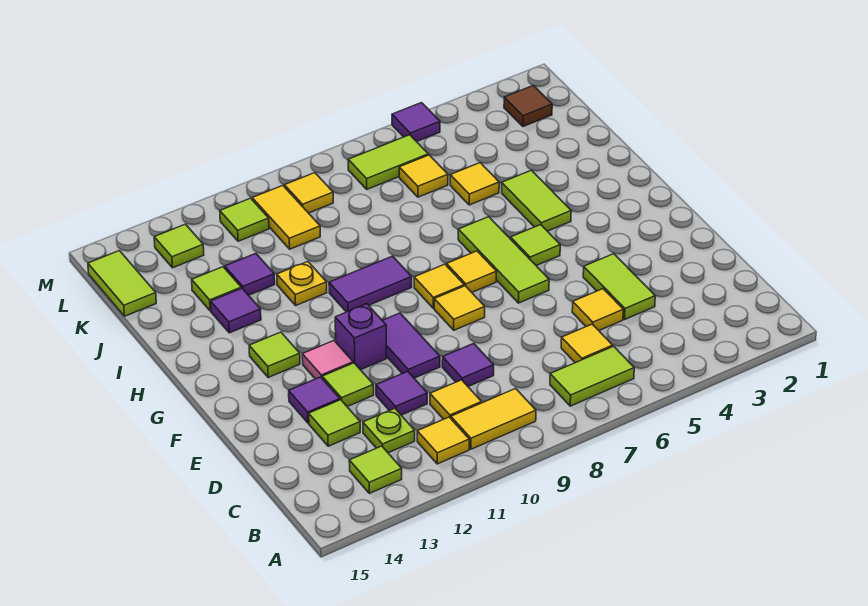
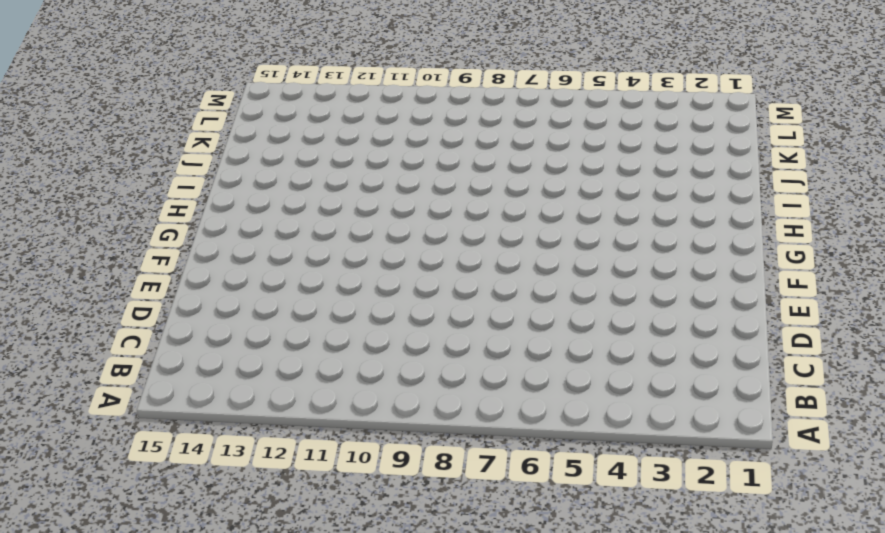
none -> lime tile B6:B7 level 1
none -> yellow tile B9:B10 level 1
none -> yellow tile B11 level 1
none -> lime tile B13 level 1

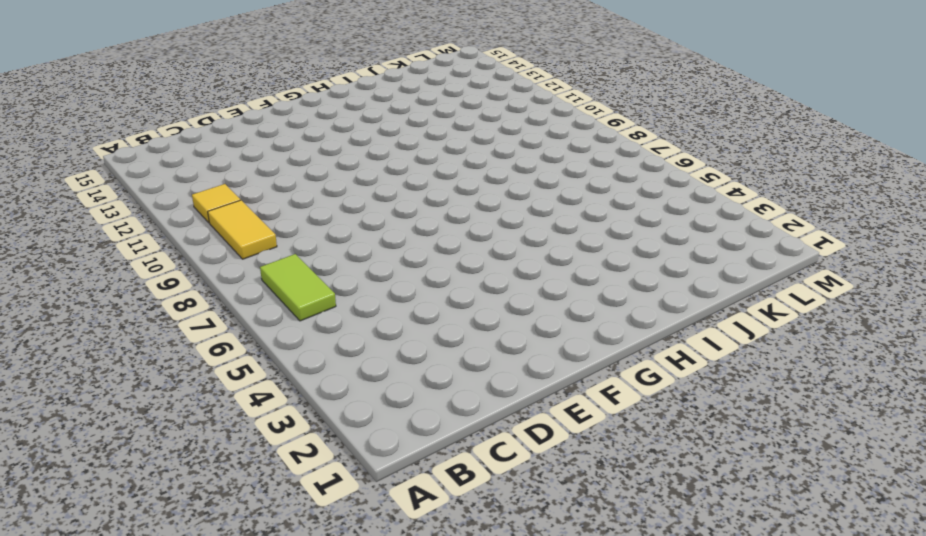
none -> lime tile B13 level 1
none -> yellow tile C6 level 1
none -> yellow tile C10 level 1
none -> lime plate C12 level 1

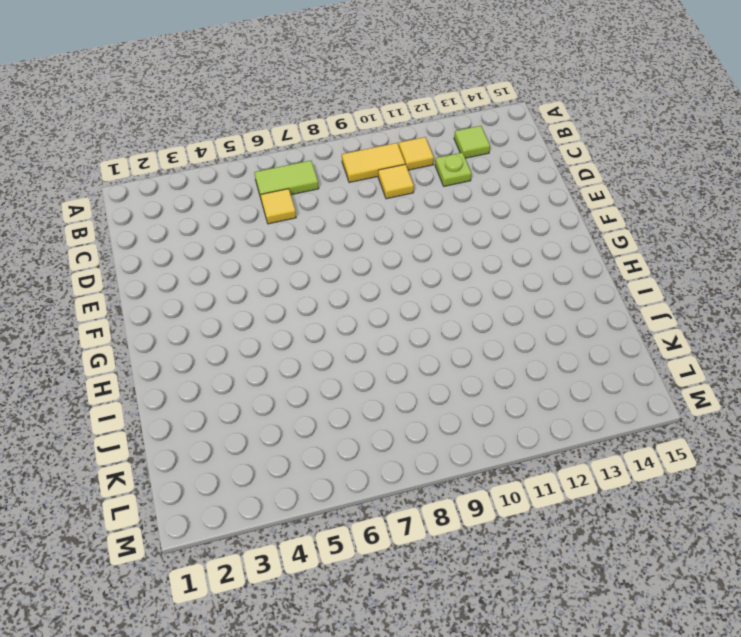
none -> lime tile D4:E4 level 1
none -> yellow tile D5 level 1
none -> purple tile D9 level 1
none -> purple tile D11 level 1

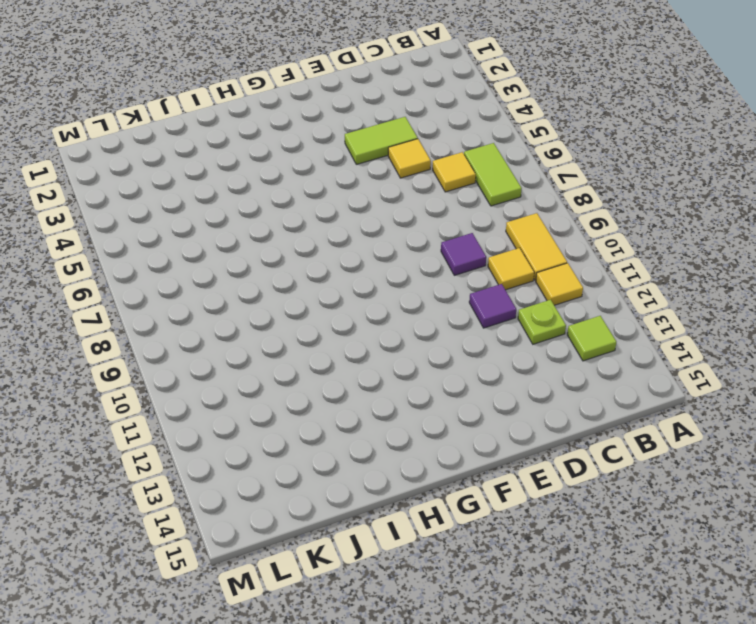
none -> lime tile D13 level 1
none -> purple tile E10:F10 level 1
none -> lime tile E12 level 1
none -> purple tile E13 level 1

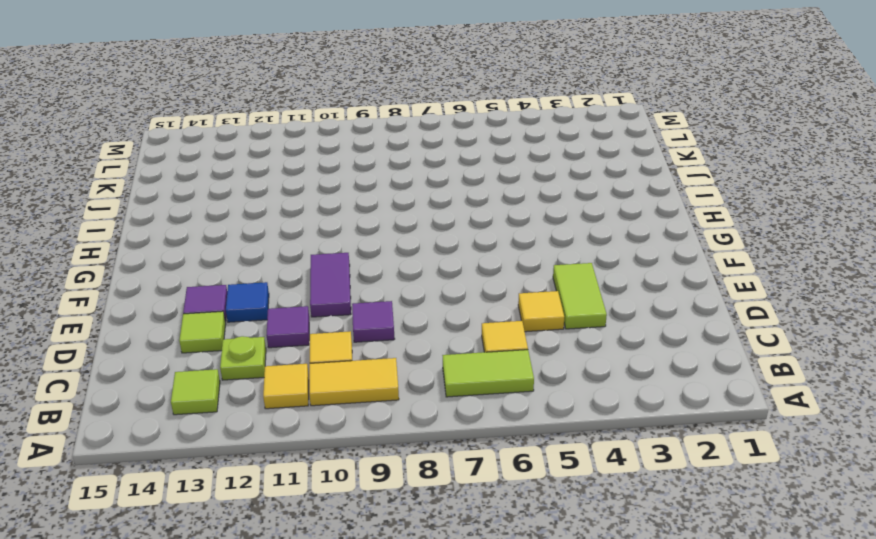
blue tile E12 level 1 -> lime tile E12 level 1
none -> lime tile F6:H6 level 1
none -> yellow tile F8 level 1
none -> purple brick F11 level 1
none -> pink tile F12 level 1

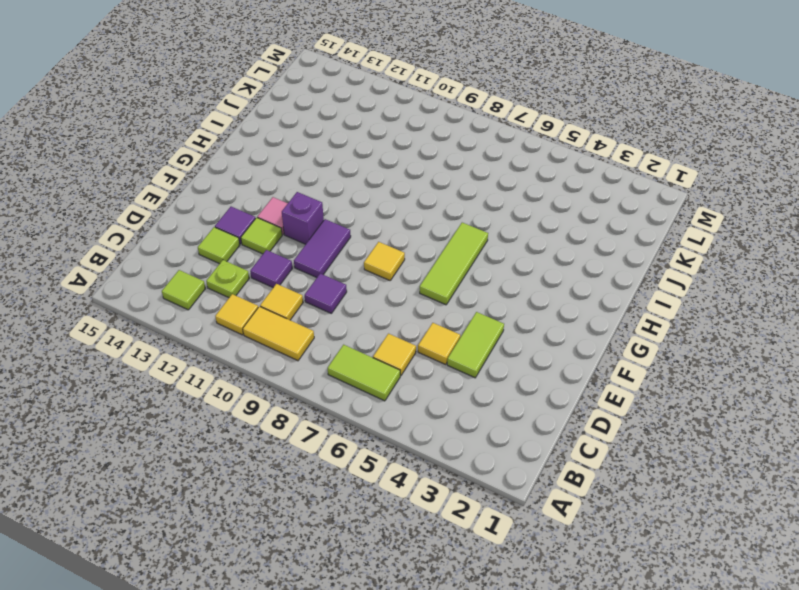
none -> lime tile G5 level 1
none -> yellow tile G7 level 1
none -> yellow tile G8 level 1
none -> lime tile G13 level 1

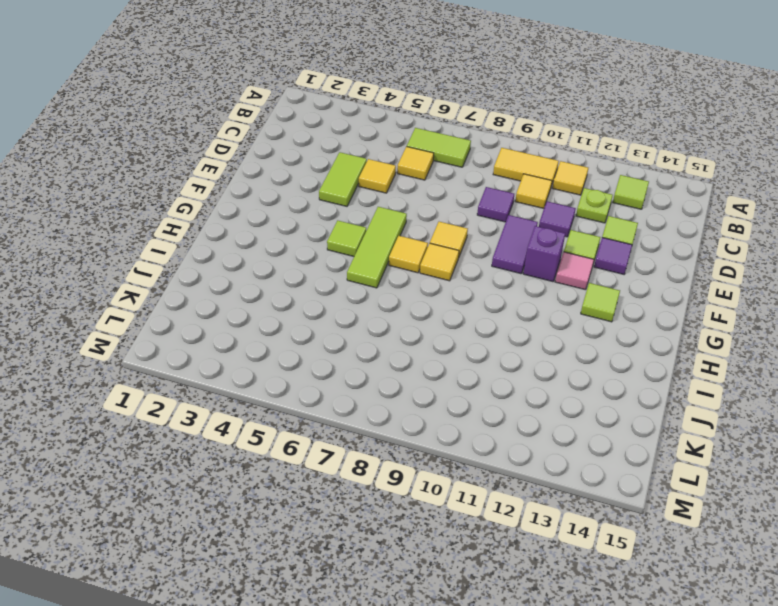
none -> lime tile H4:I4 level 1
none -> purple tile H9:H10 level 1
none -> yellow plate I11 level 1
none -> purple tile I13 level 1

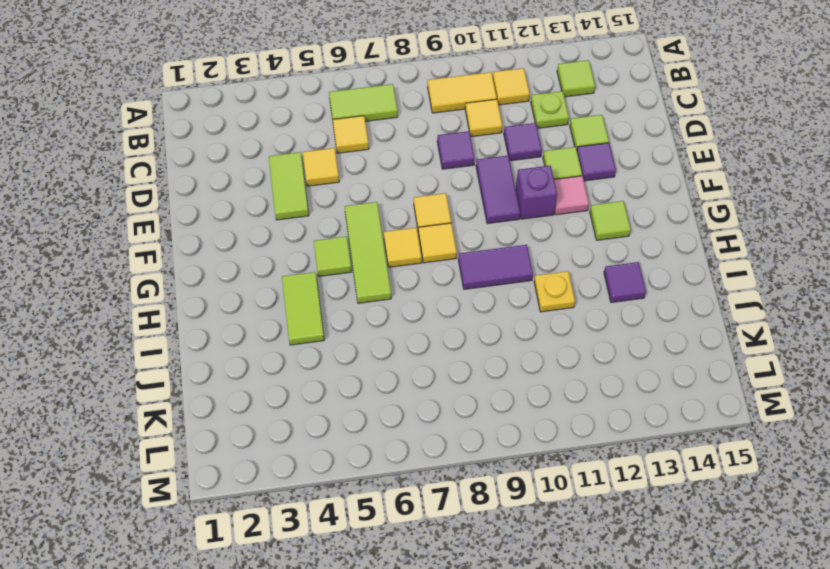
none -> yellow tile J5 level 1
none -> purple tile J12 level 1
none -> lime tile J13 level 1
none -> yellow tile K6 level 1

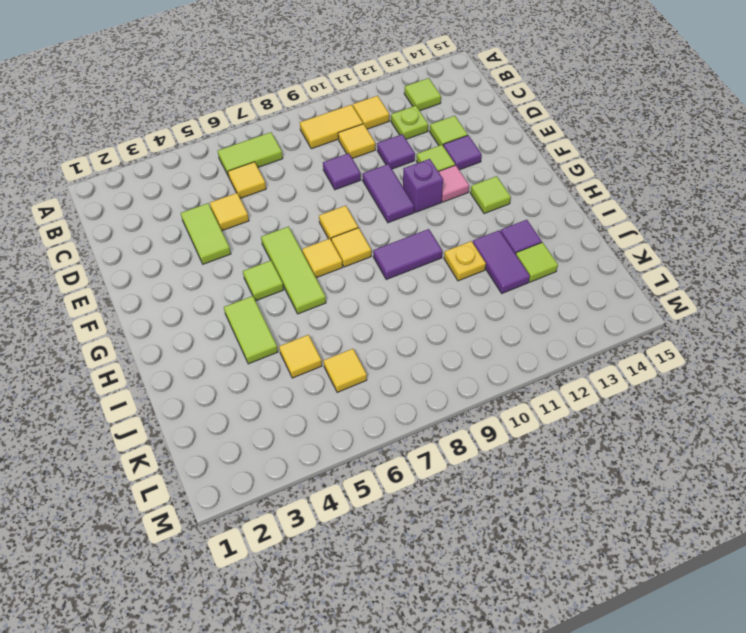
purple tile I12:J12 level 1 -> purple tile J12 level 1
none -> yellow tile K10:L10 level 1
none -> lime tile K15:L15 level 1
none -> brown tile L2 level 1
none -> lime tile L6:L7 level 1

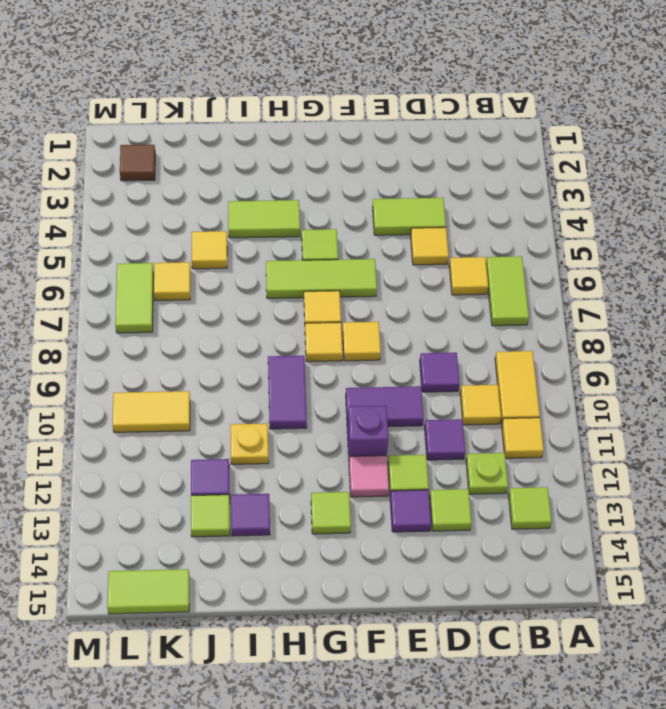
none -> yellow tile L9 level 1
none -> lime tile L11 level 1
none -> lime tile L13 level 1
none -> purple tile M5 level 1

